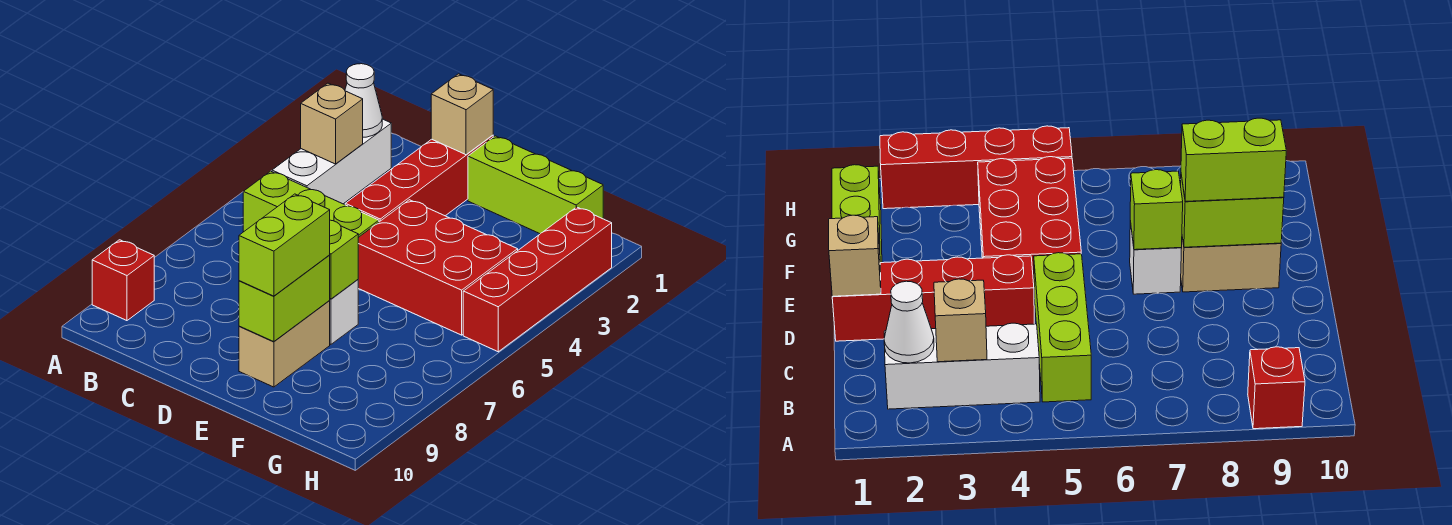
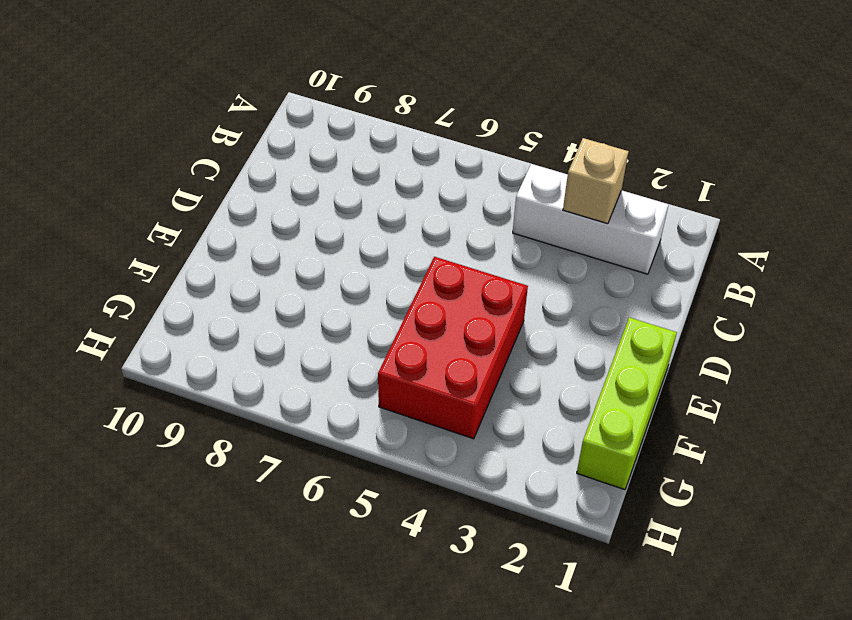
none -> red brick A9 level 1
none -> lime brick B5:D5 level 1
none -> red brick D1:D4 level 1

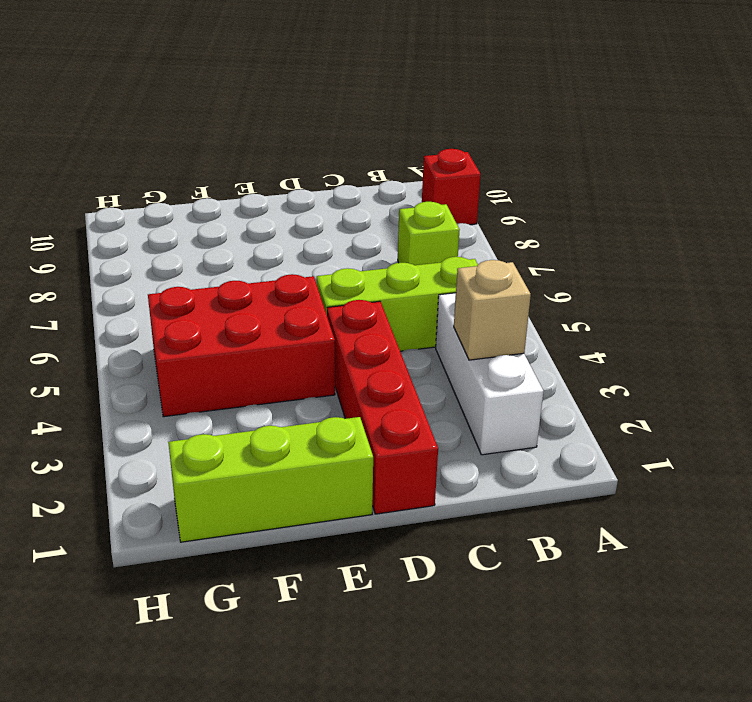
lime brick B7 level 1 -> lime brick E7 level 2
none -> white brick E7 level 1
none -> tan brick E8:E9 level 1
none -> red brick H2:H5 level 1

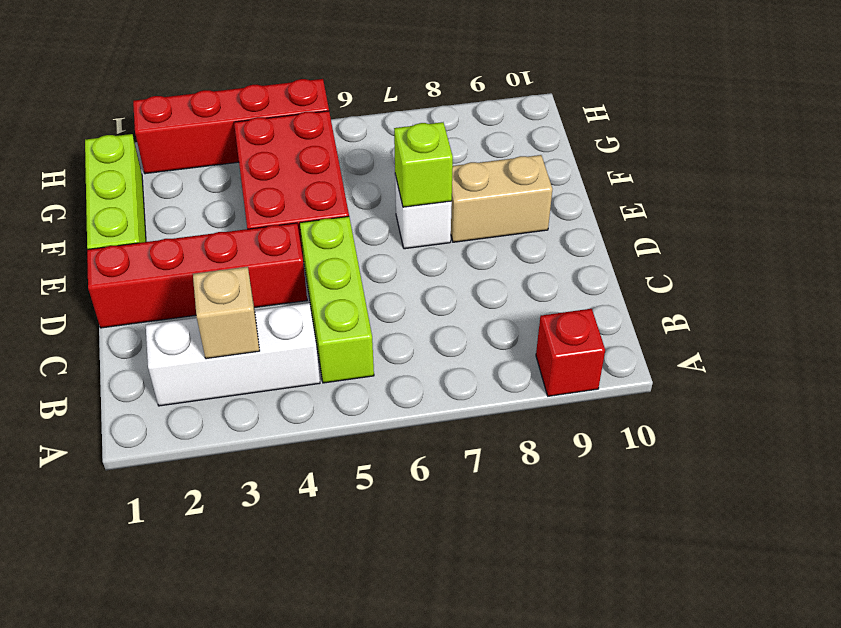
none -> white cone B2 level 2
none -> tan brick D1 level 2
none -> lime brick E8:E9 level 2

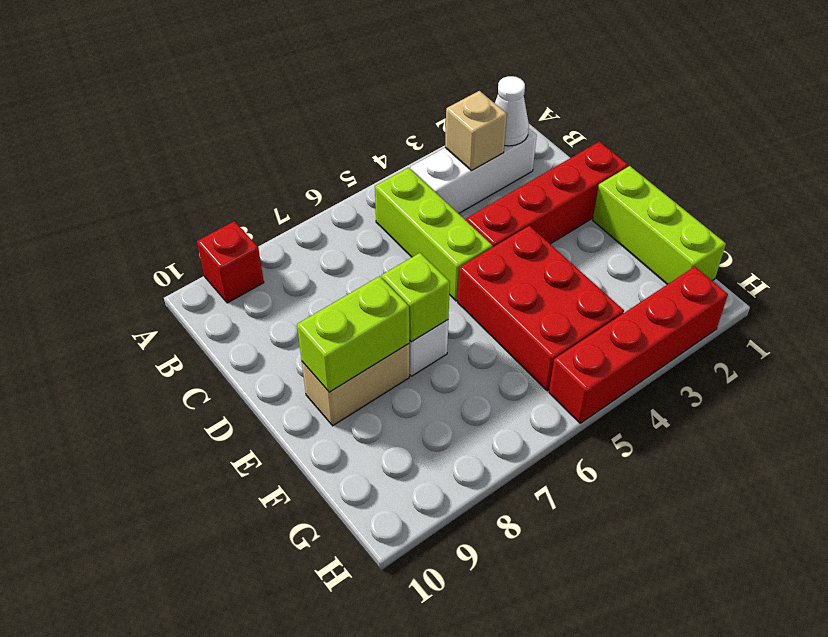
none -> tan brick D1 level 2
none -> lime brick E8:E9 level 3

